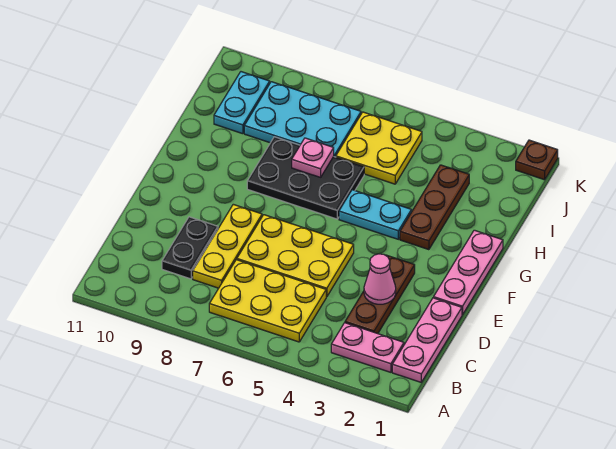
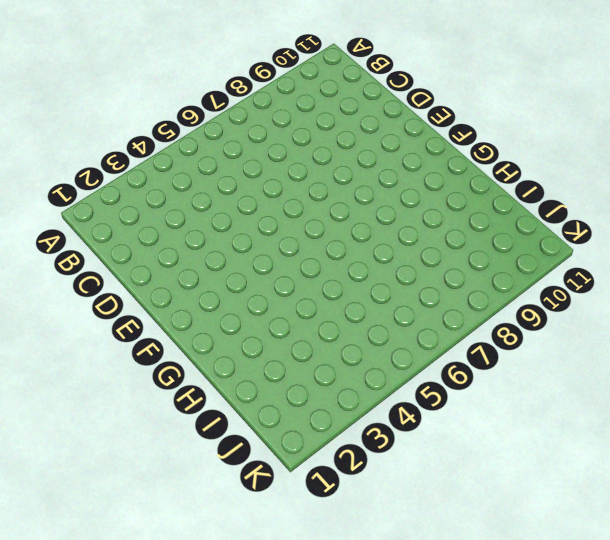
none -> pink plate B1:D1 level 1
none -> pink plate B2:B3 level 1
none -> yellow plate B5:C7 level 1

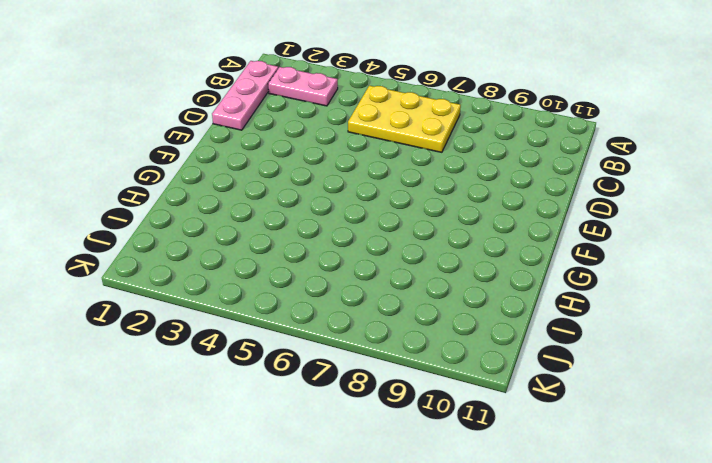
none -> brown plate C3:E3 level 1
none -> yellow plate C8:E8 level 1
none -> black plate C9:D9 level 1

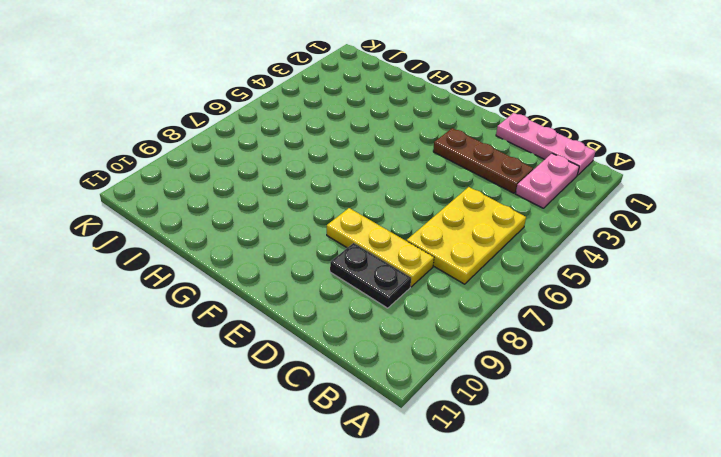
none -> yellow plate D5:E7 level 1
none -> pink plate E1:G1 level 1
none -> brown plate G3:I3 level 1

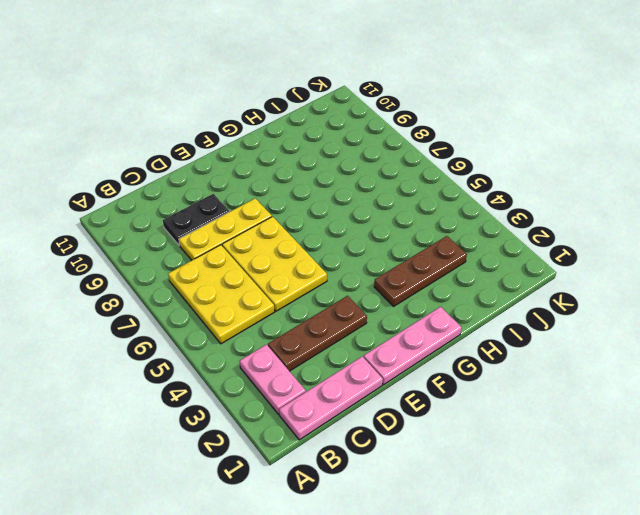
none -> cyan plate G4:G5 level 1
none -> black plate G6:H8 level 1
none -> yellow plate I5:J6 level 1

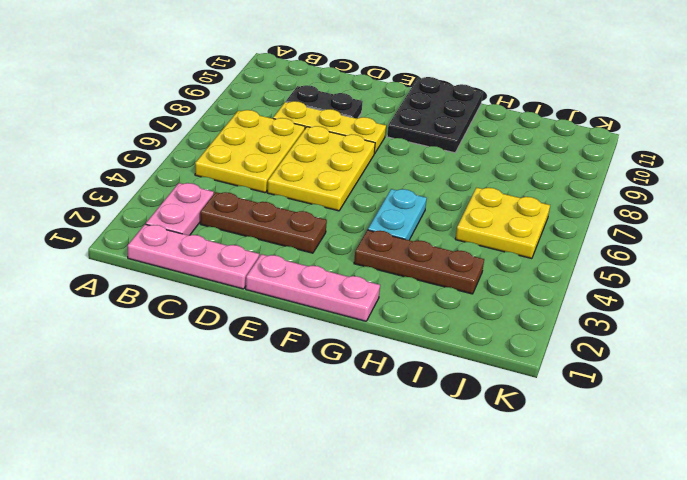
black plate F9:G11 level 1 -> black plate G6:H8 level 1
none -> cyan plate I7:J9 level 1
none -> cyan plate I10:J10 level 1
none -> brown plate K1 level 1

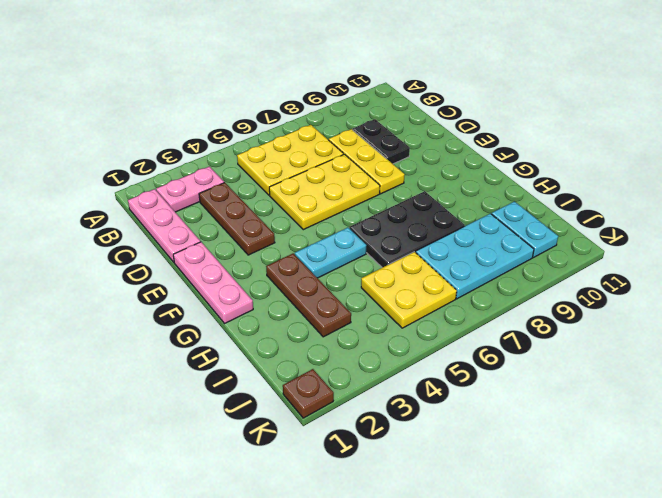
none -> pink cone D3 level 2
none -> pink plate H7 level 2

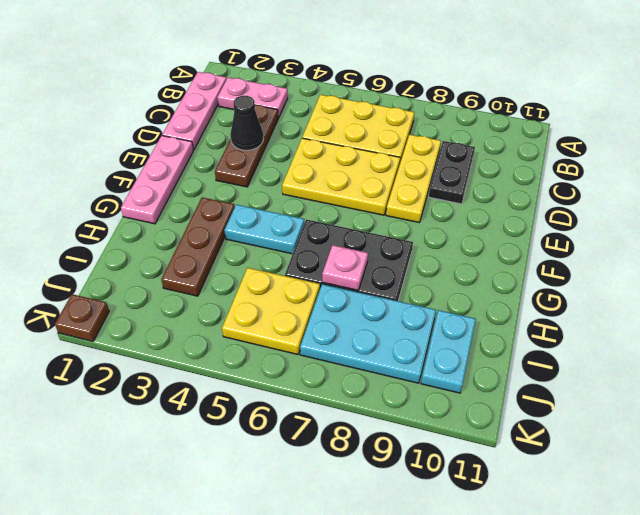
black cone D3 level 2 -> pink cone D3 level 2

